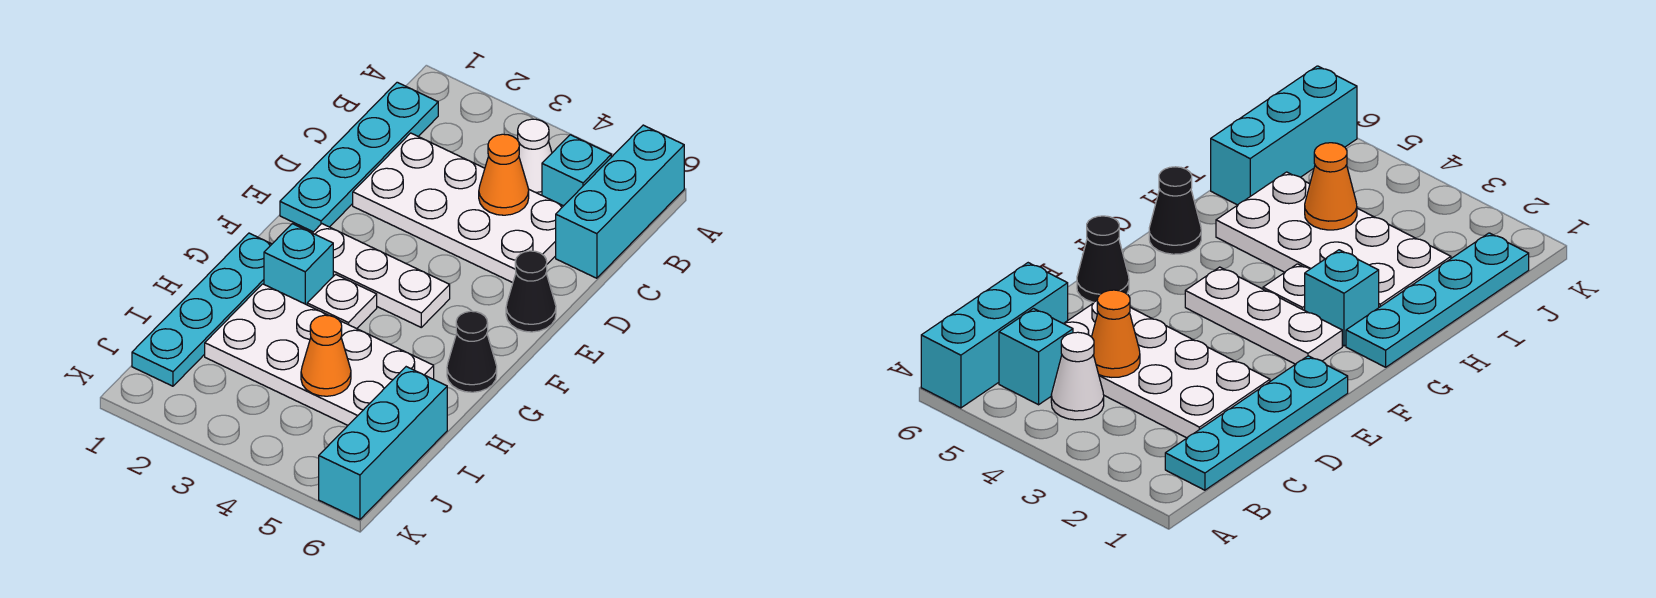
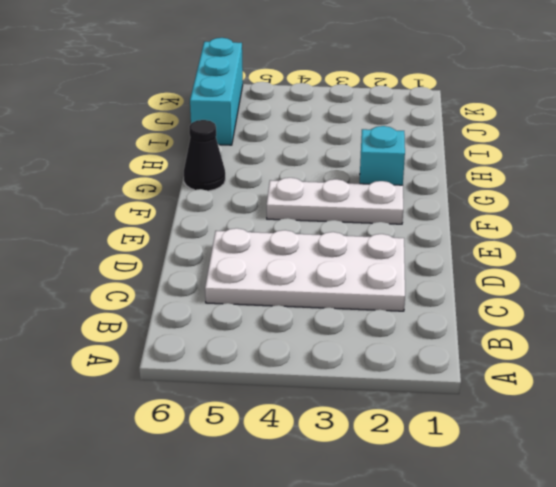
none -> cyan brick A6:C6 level 1
none -> cyan plate B1:E1 level 1
none -> white cone B4 level 1

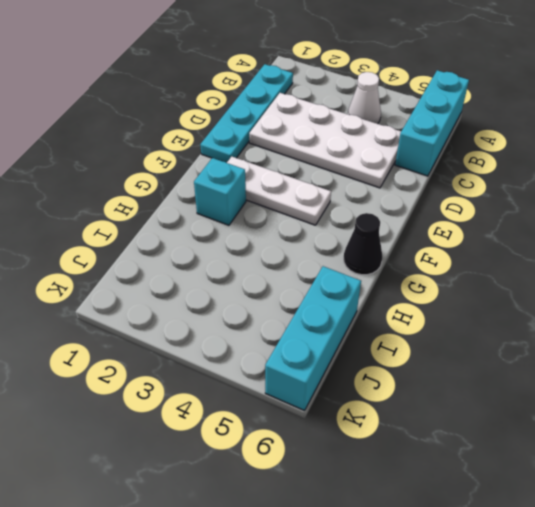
none -> cyan brick B5 level 1
none -> black cone E6 level 1
none -> cyan plate G1:J1 level 1

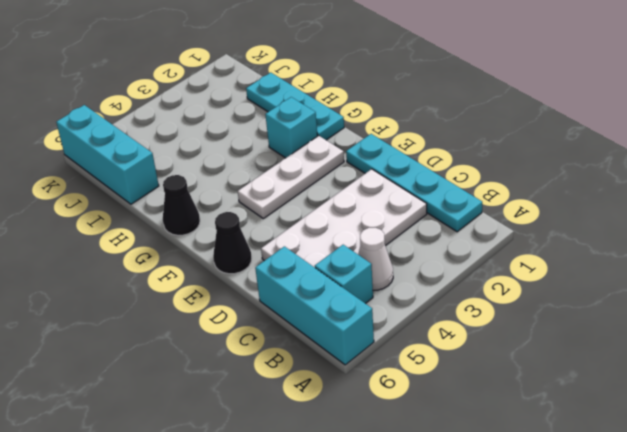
cyan plate G1:I1 level 1 -> cyan plate G1:J1 level 1
none -> white plate G3 level 1
none -> white plate H2:I5 level 1
none -> orange cone C4 level 2

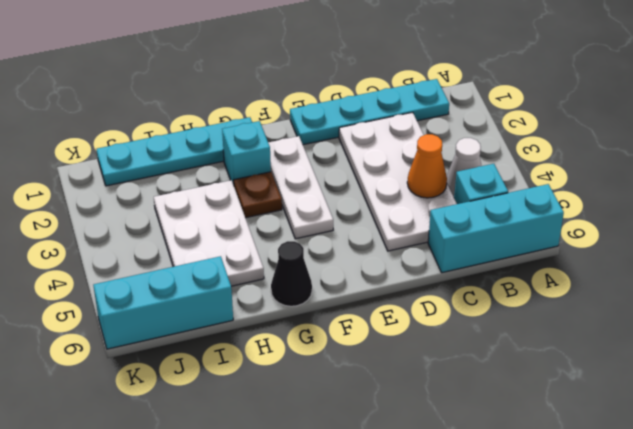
brown plate G3 level 1 -> white plate G3 level 1
white plate H3:I5 level 1 -> white plate H2:I5 level 1
none -> black cone E6 level 1
none -> orange cone I4 level 2

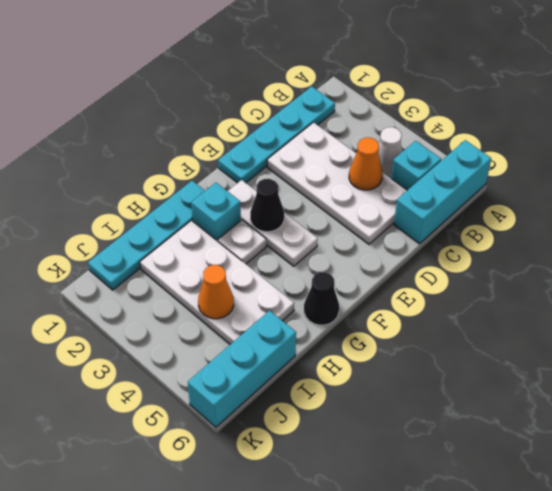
black cone F3 level 2 -> black cone E6 level 1

